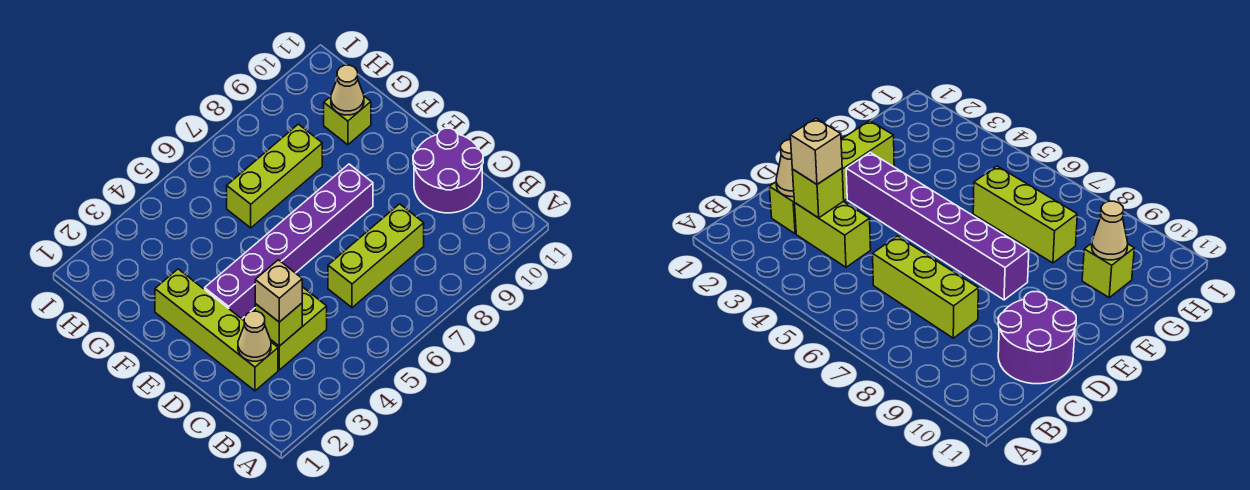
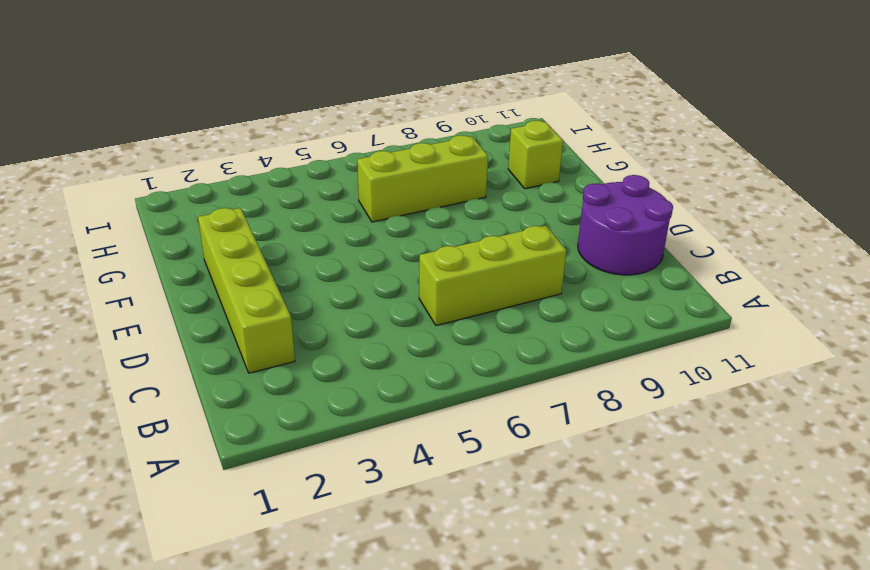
none -> lime brick C3:C4 level 1
none -> purple brick E3:E8 level 1

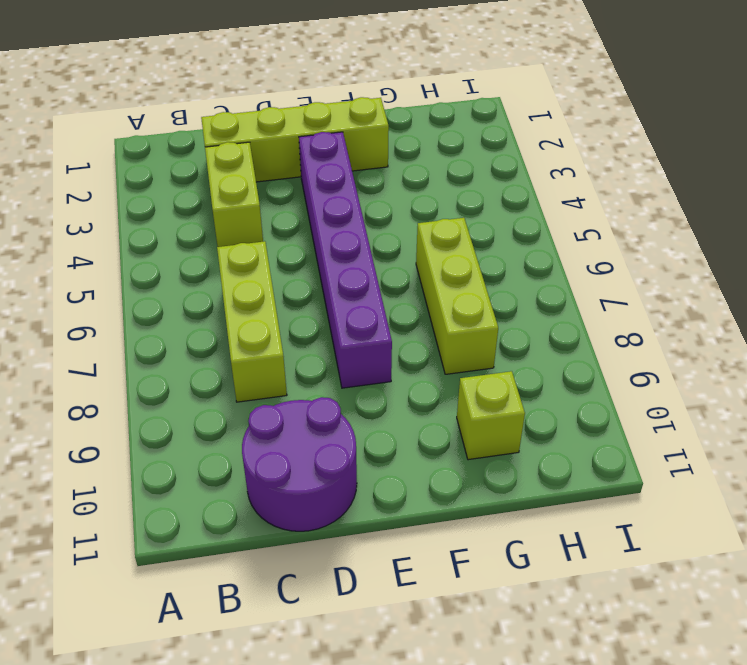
none -> tan cone C2 level 2
none -> lime brick C3 level 2

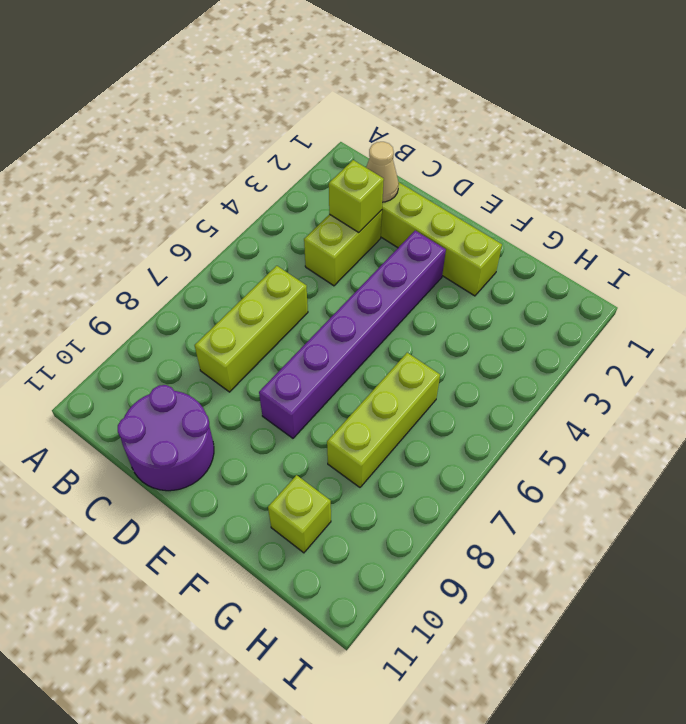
none -> tan cone G10 level 2
none -> tan brick C3 level 3

